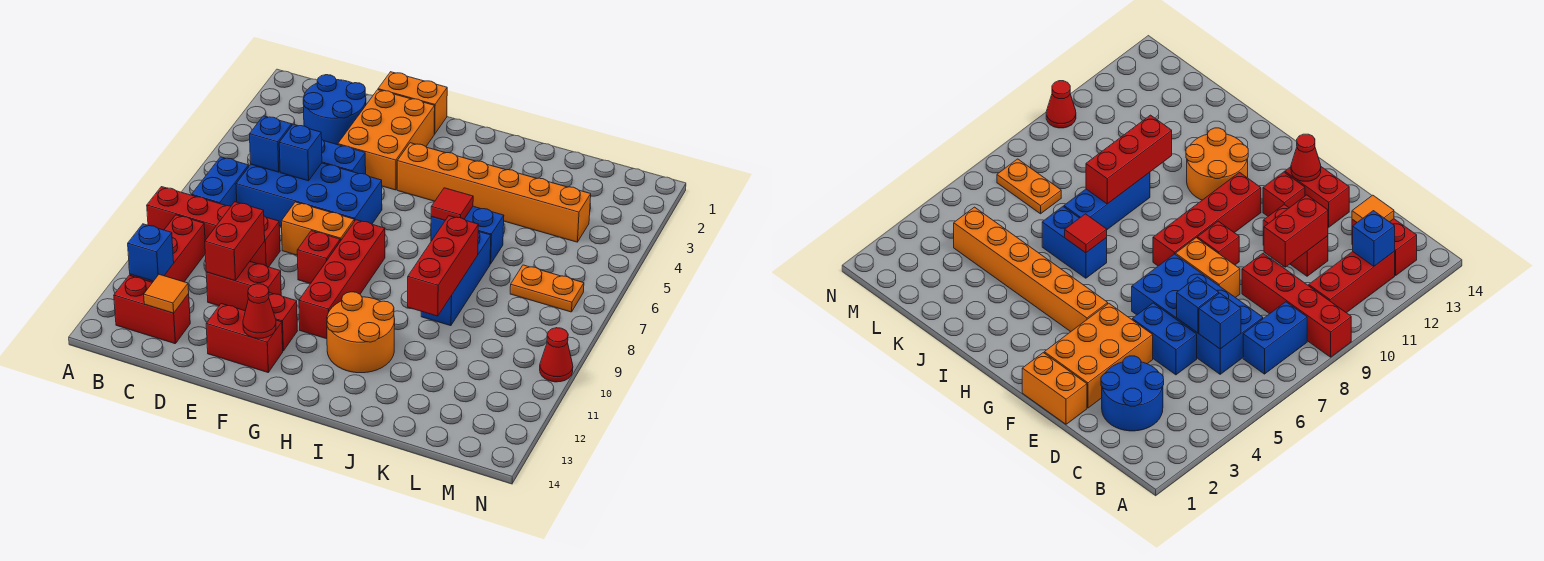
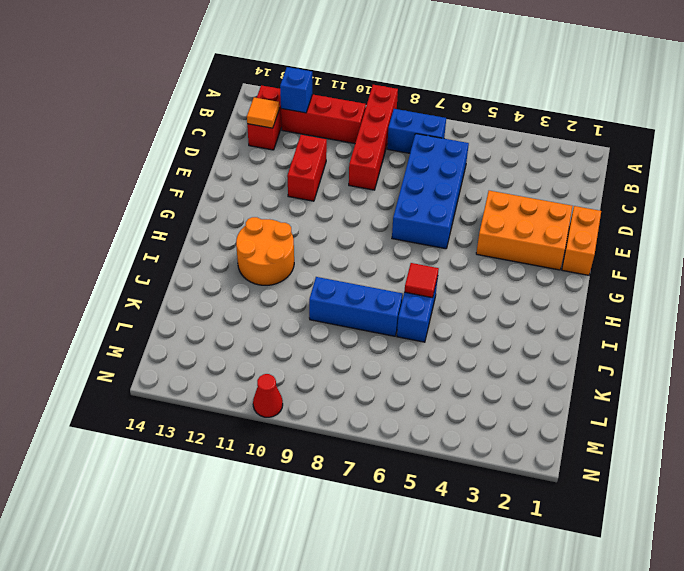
none -> blue round brick C2:D3 level 1
none -> blue brick D5:E5 level 1
none -> orange brick E8:F8 level 1

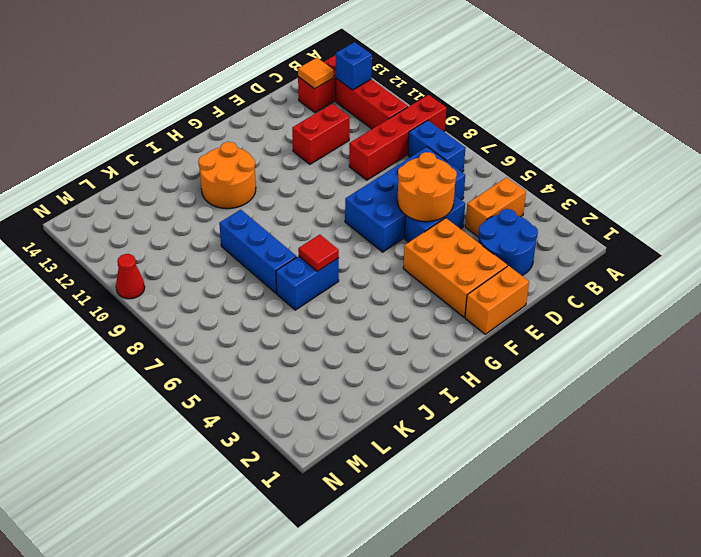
orange brick B4:C4 level 1 -> orange brick E8:F8 level 1
orange round brick D5:E6 level 2 -> blue brick D6 level 2
none -> red brick E13:F13 level 1
none -> red brick F9 level 1
none -> red brick F12 level 1

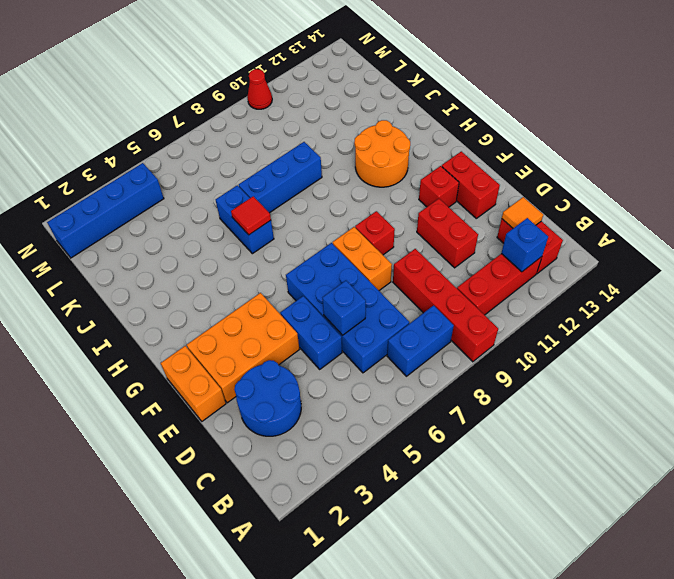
blue brick M1:M4 level 1 -> none
none -> orange brick G4:L4 level 1
none -> red brick G8:G11 level 1
none -> orange plate L7:M7 level 1

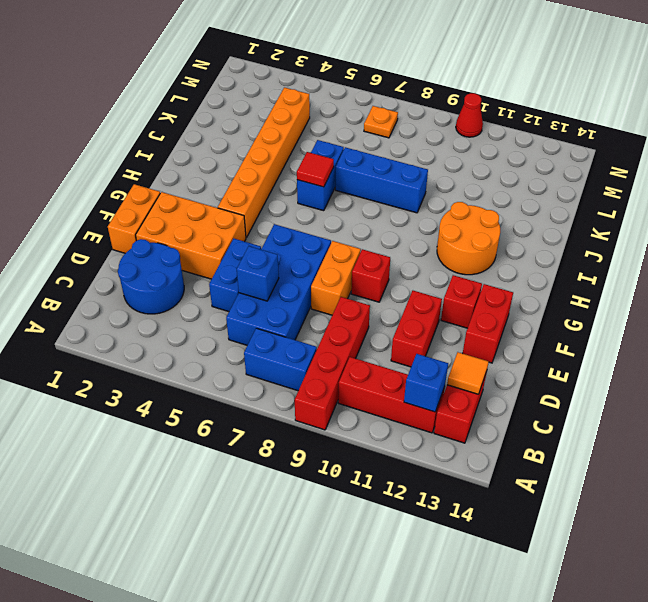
orange plate M7 level 1 -> orange plate L7:M7 level 1
none -> red brick G8:G11 level 1
none -> blue brick C6 level 2
none -> red brick D10:D11 level 2

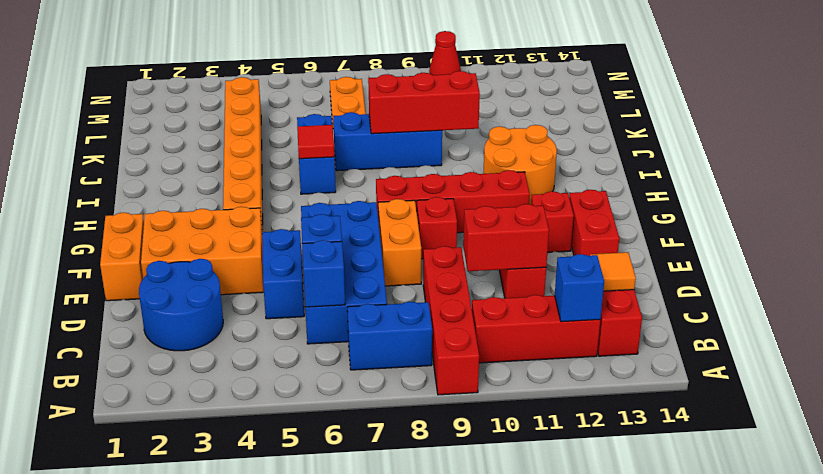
none -> red cone F13 level 2

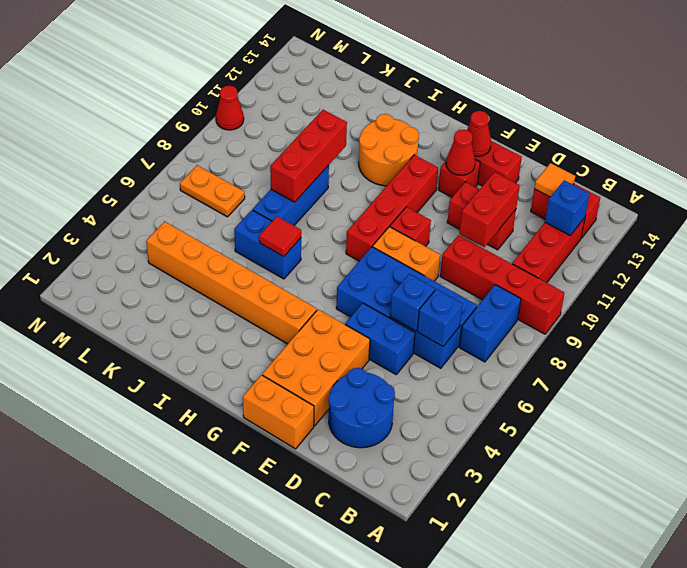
red cone F12 level 2 -> none

